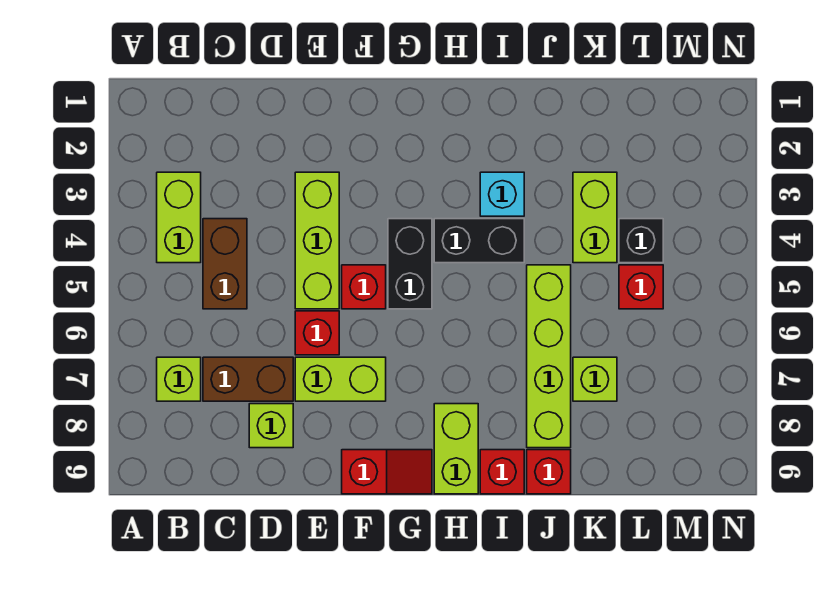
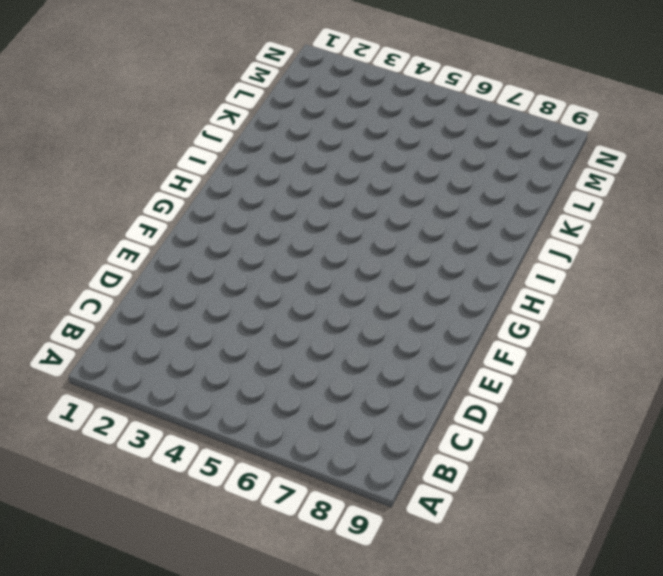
none -> lime brick B3:B4 level 1
none -> lime brick B7 level 1
none -> brown brick C4:C5 level 1

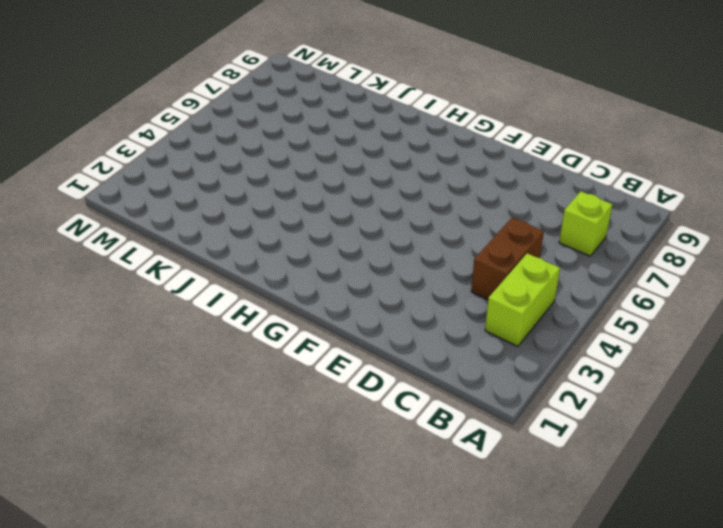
none -> brown brick C7:D7 level 1
none -> lime brick D8 level 1
none -> lime brick E3:E5 level 1

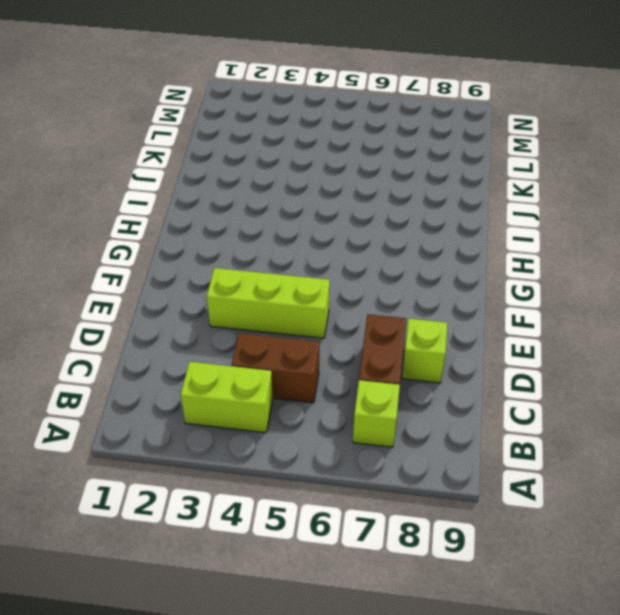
none -> red brick E6 level 1
none -> lime brick E7:F7 level 1
none -> red brick F5 level 1

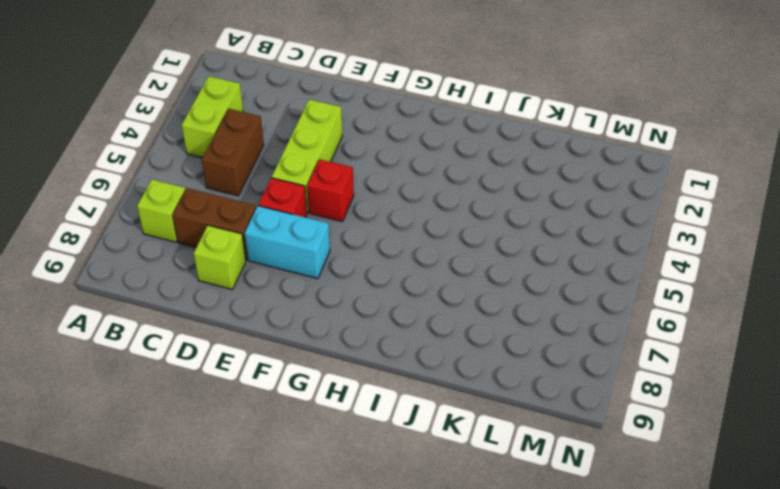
cyan brick E7:F7 level 1 -> lime brick E7:F7 level 1
none -> red slope F9:G9 level 1 top F
none -> black brick G4:G5 level 1
none -> black brick H4:I4 level 1

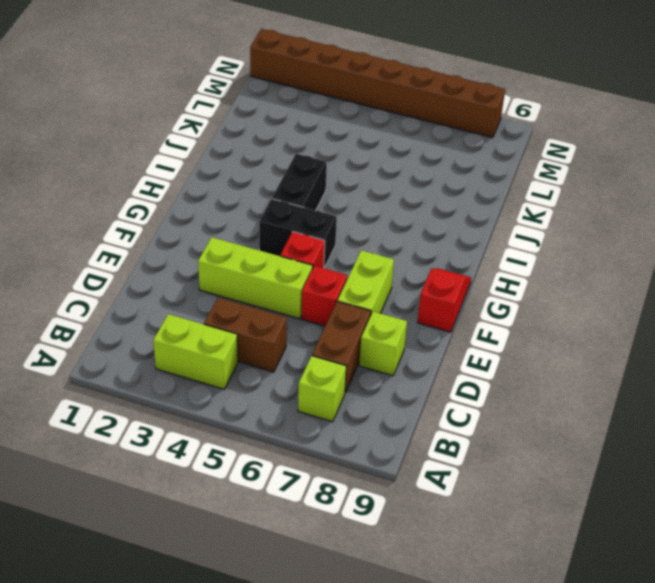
brown brick N1:N8 level 1 -> none
none -> lime brick H8:H9 level 1
none -> cyan brick I3 level 1
none -> red brick I9 level 1

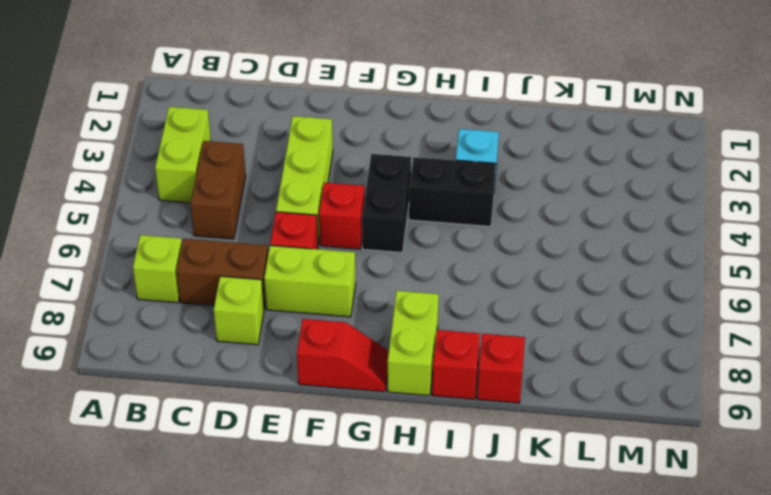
none -> lime brick J5:J8 level 1
none -> lime brick K3:K4 level 1
none -> lime brick K7 level 1

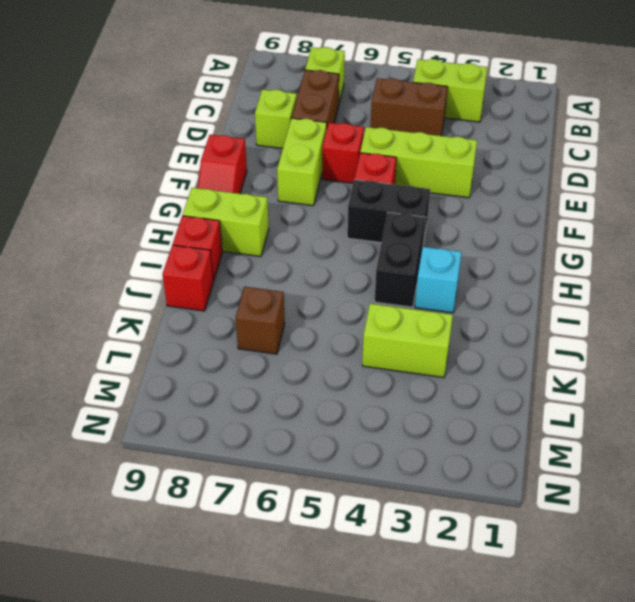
brown brick K7 level 1 -> lime brick K7 level 1
none -> lime brick J5:J8 level 1
none -> black brick L4 level 1
none -> red brick L5 level 1

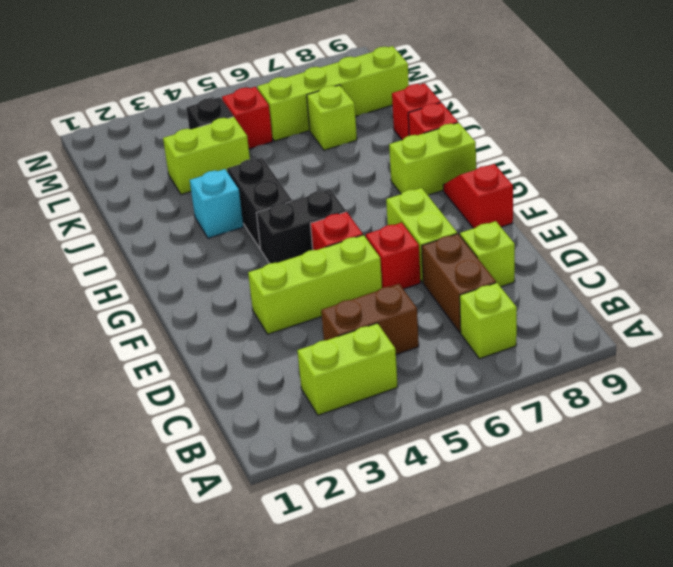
lime brick L6:L9 level 1 -> lime brick J5:J8 level 1

